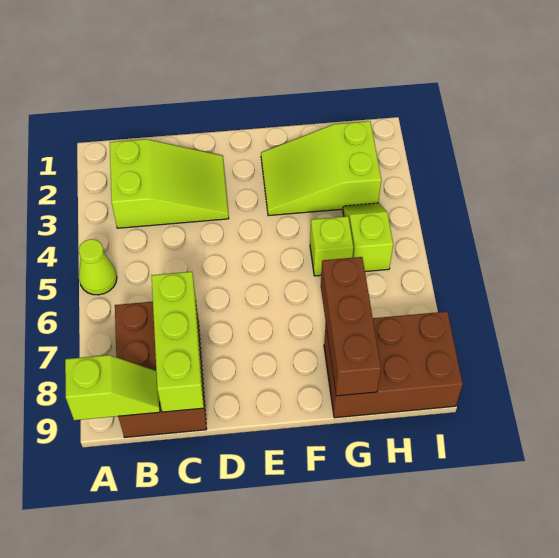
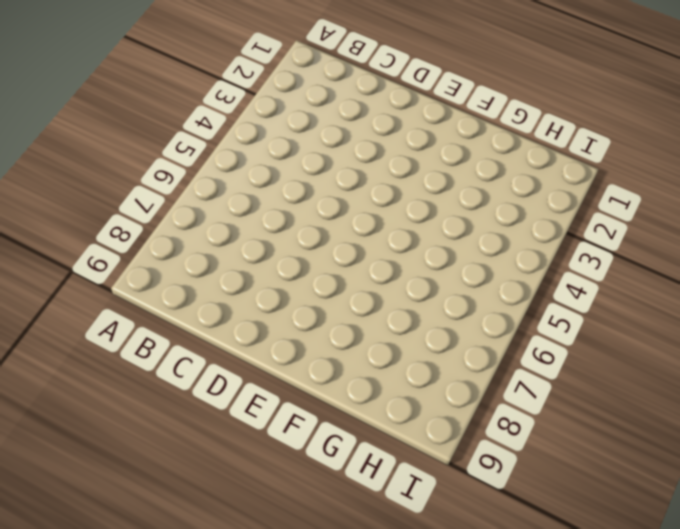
none -> lime cone A5 level 1
none -> lime slope B2:D3 level 1 top B

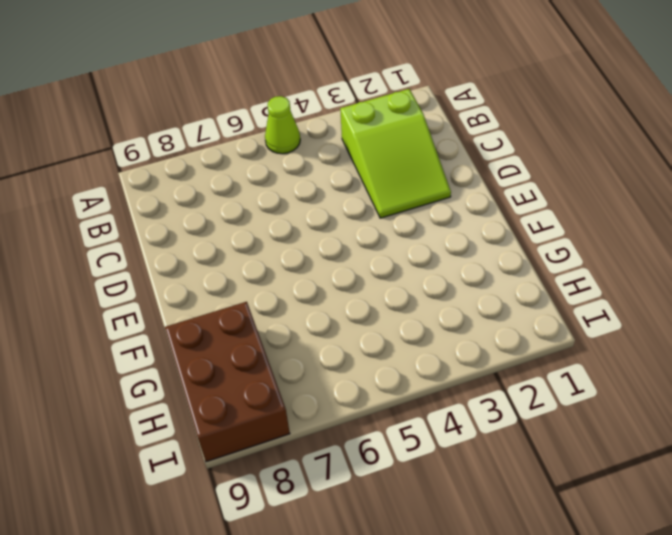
none -> brown brick B7:C9 level 1
none -> lime slope F2:H3 level 1 top H

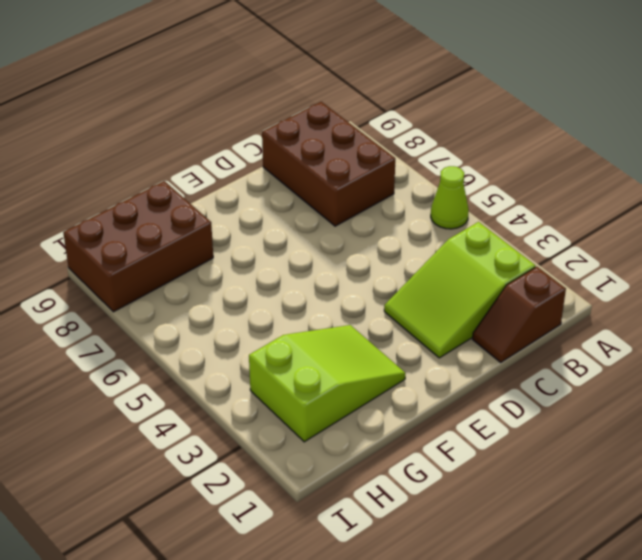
brown slope B1:C1 level 1 top B -> none
none -> lime brick G5 level 1
none -> lime slope H4:H5 level 1 top 5

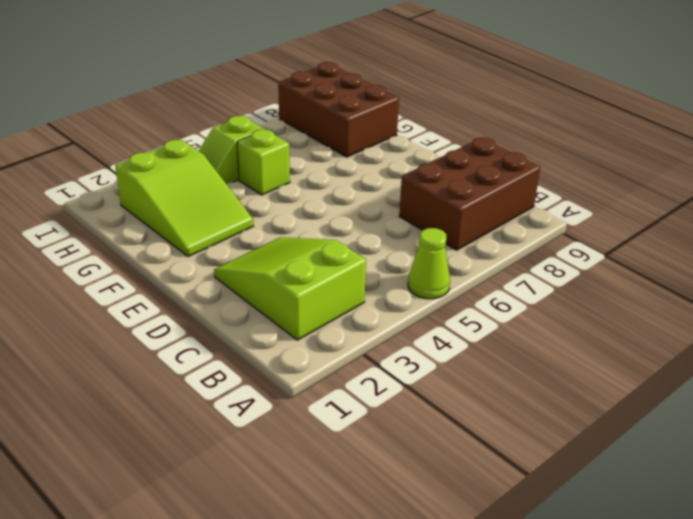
none -> lime slope A9:B9 level 2 top A
none -> lime brick C7:C9 level 2

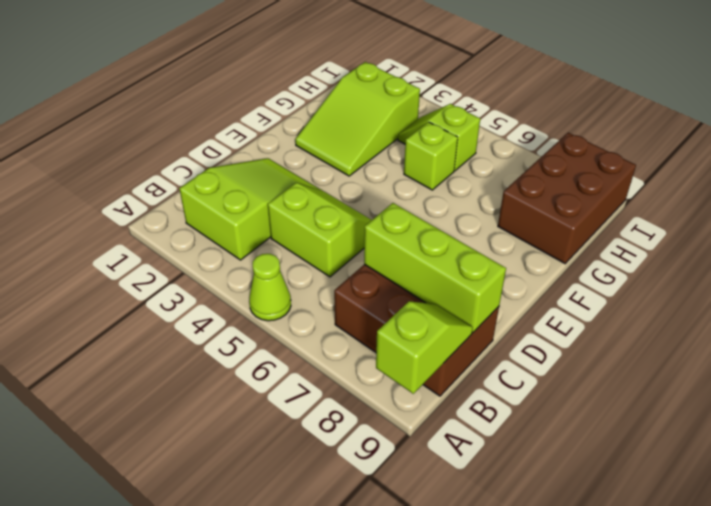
lime slope C4:D5 level 1 top C -> none
none -> brown brick G7:G9 level 2

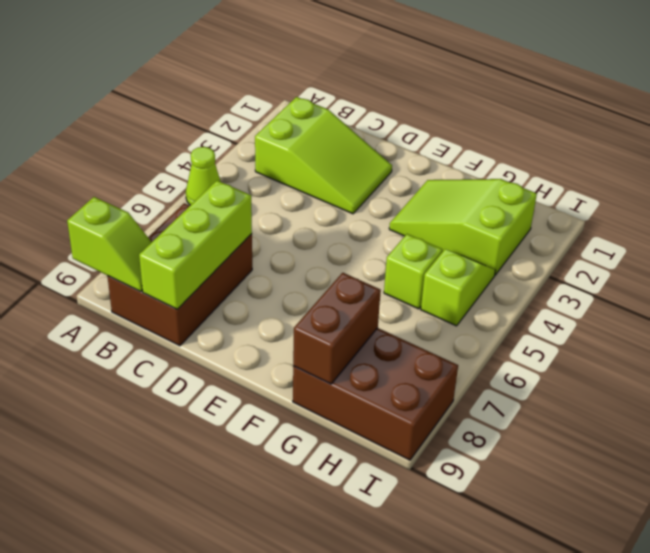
brown brick G8:G9 level 2 -> brown brick G7:G9 level 2

